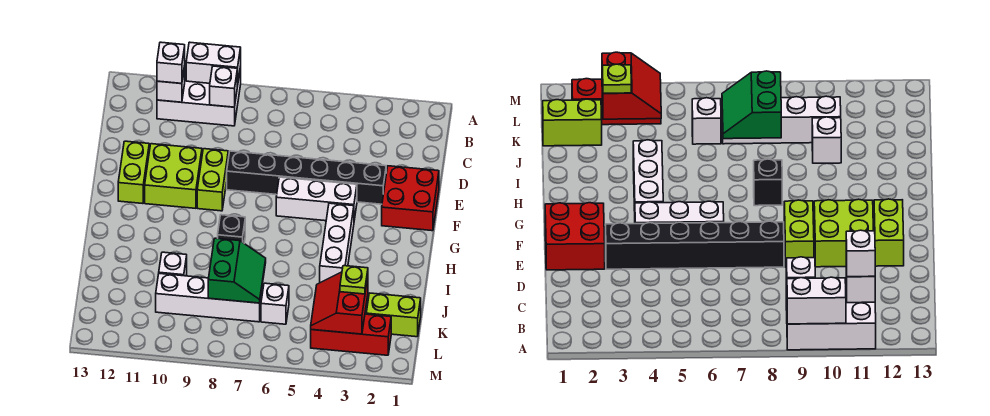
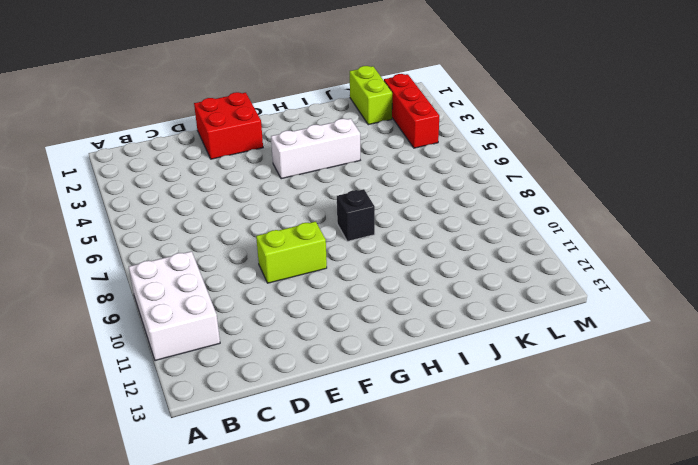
none -> black brick E3:E8 level 1
none -> lime brick E10:F11 level 1
none -> lime brick E12:F12 level 1

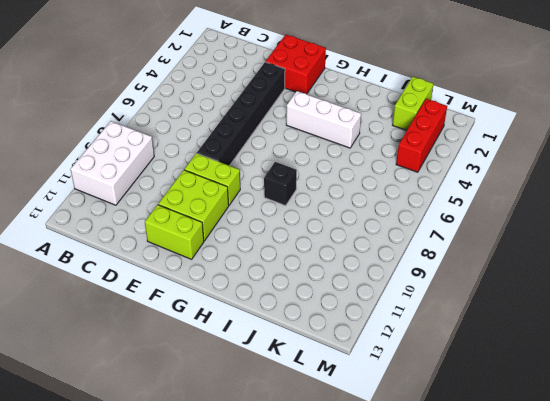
none -> white brick F4:F6 level 1
none -> white brick J10 level 1
none -> white brick K6 level 1

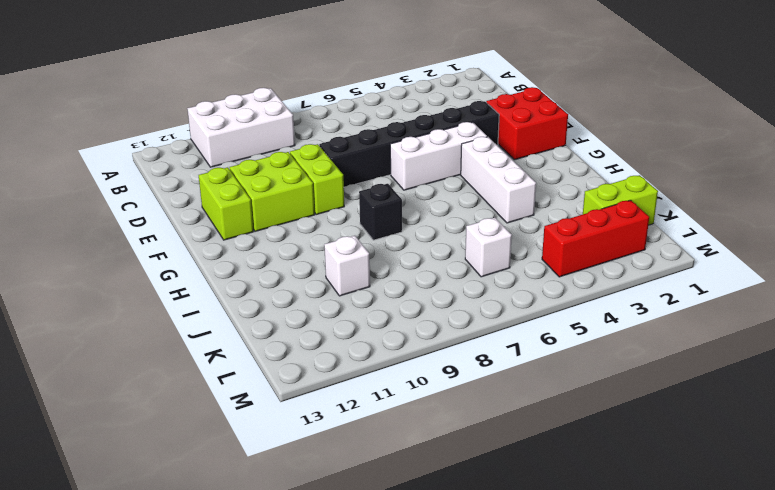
none -> white brick K7:K10 level 1
none -> white brick A9:A10 level 2
none -> white brick B9 level 2

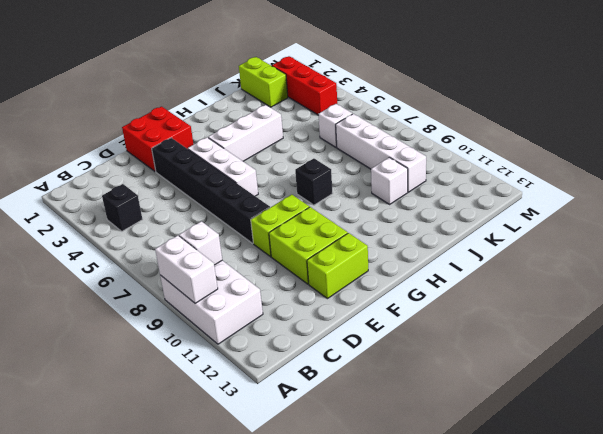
black brick B4 level 1 -> none
none -> white brick B11 level 2
none -> green slope J7:K8 level 2 top 8
none -> red slope K3:L4 level 2 top 3

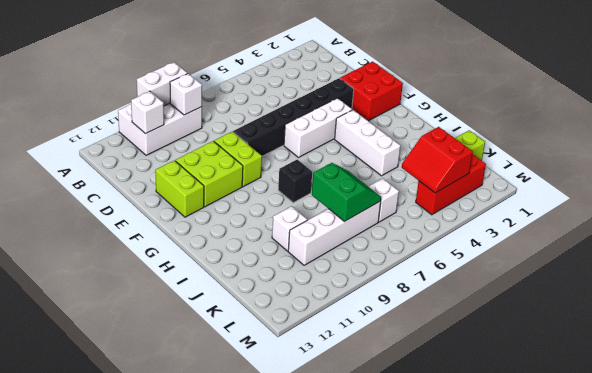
none -> white brick B11 level 3
none -> lime plate K3 level 3

